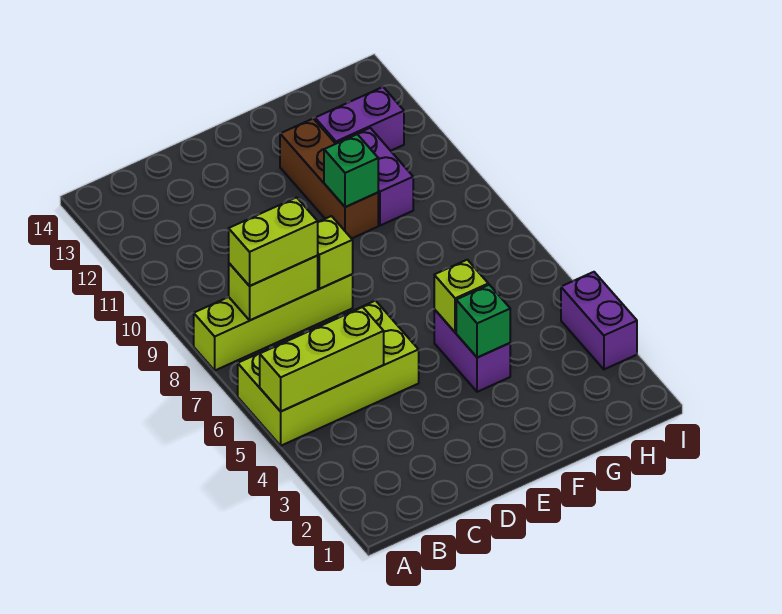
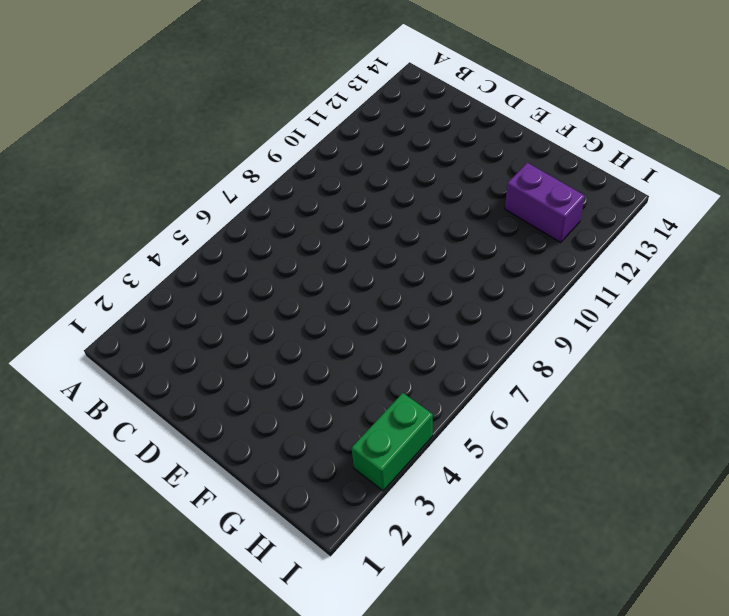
green brick I3:I4 level 1 -> purple brick I3:I4 level 1
none -> lime brick A5:D6 level 1
none -> lime brick A8:D8 level 1
none -> purple brick F4:F5 level 1

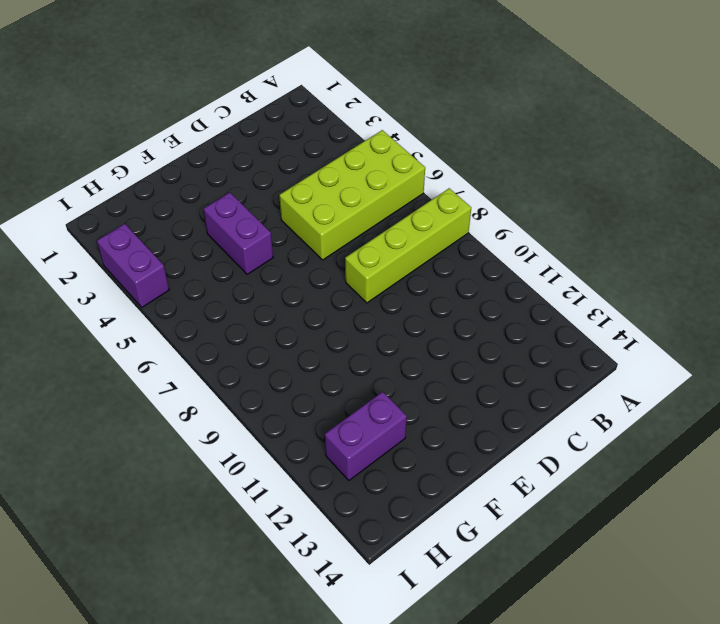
none -> brown brick F10:F12 level 1
none -> purple brick G10:G11 level 1
none -> lime brick A5:C5 level 2

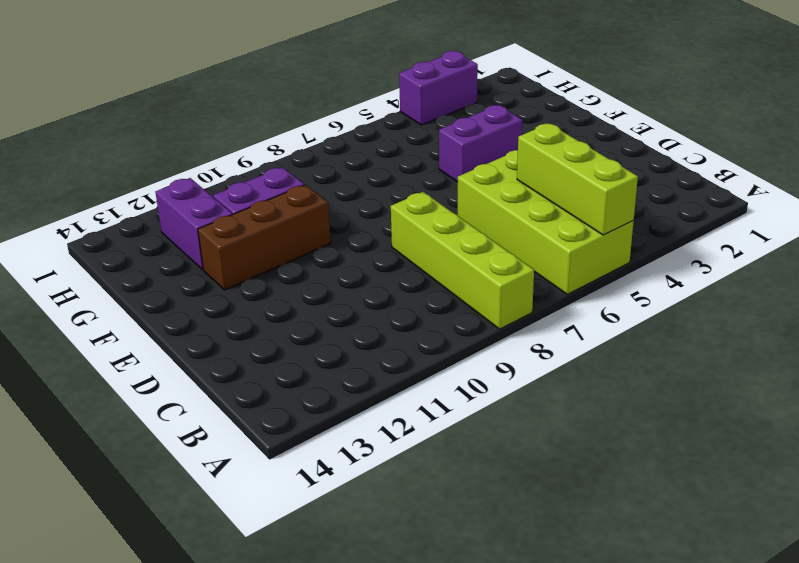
none -> lime brick B8:C8 level 2
none -> lime brick D8 level 2
none -> green brick F4 level 2

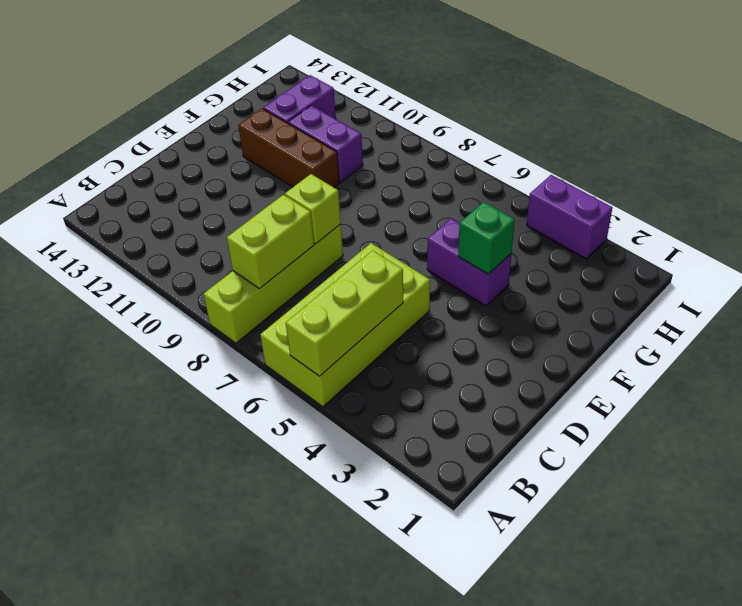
none -> lime brick F5 level 2
none -> green brick F10 level 2
none -> lime brick B8:C8 level 3

